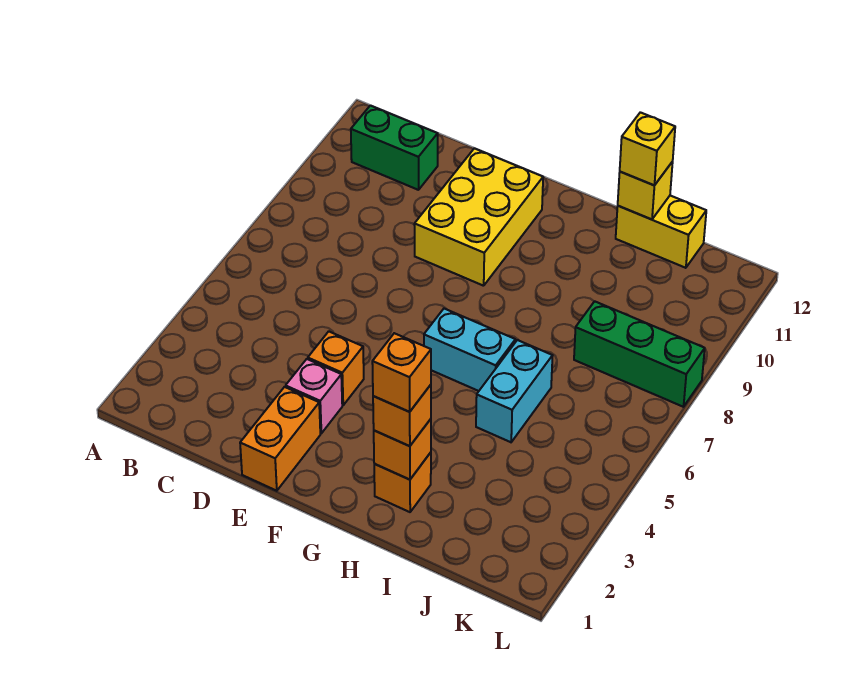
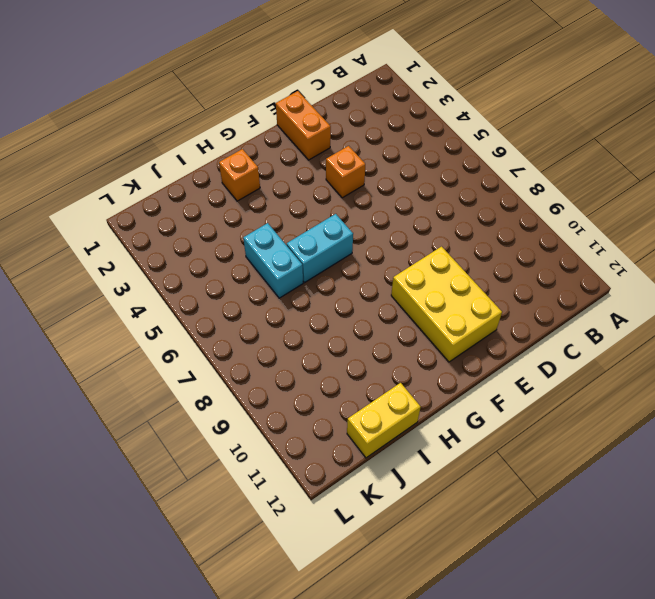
none -> green brick B11:C11 level 1
none -> pink brick E3 level 1
none -> green brick J8:L8 level 1

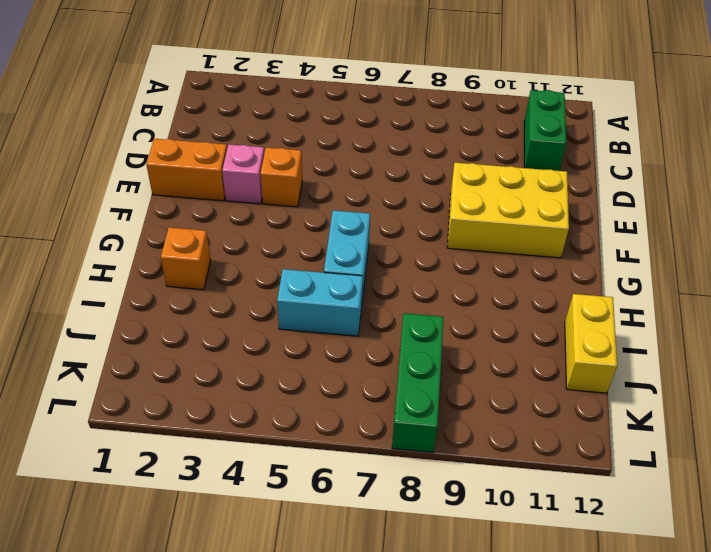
none -> orange brick H2 level 2
none -> yellow brick I12 level 2
none -> orange brick H2 level 3

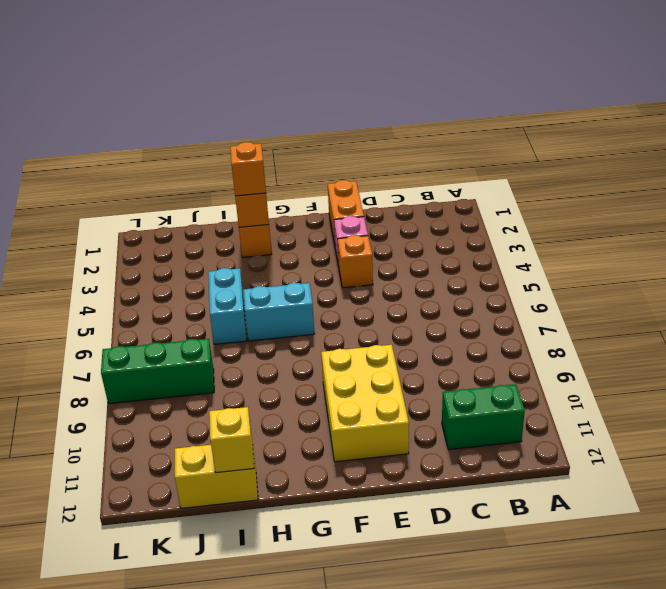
none -> yellow brick I12 level 3
none -> orange brick H2 level 4

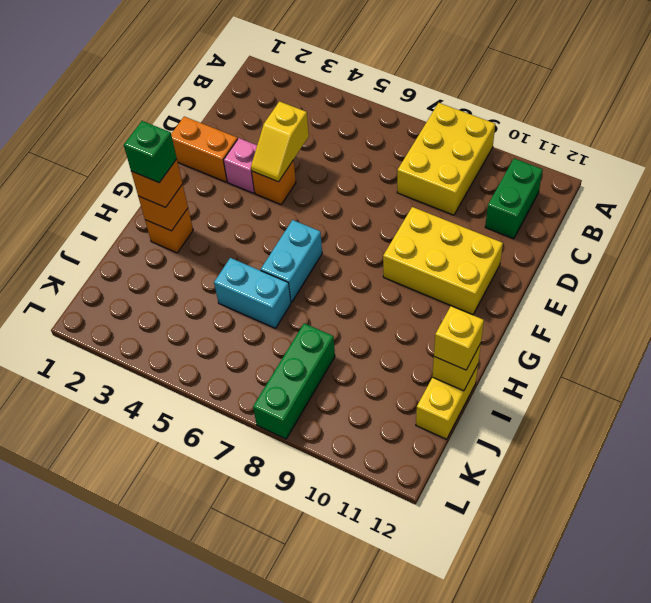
yellow brick A8:C9 level 1 -> none
yellow slope D4:E4 level 2 top D -> none
green brick H2 level 4 -> orange brick H2 level 4

